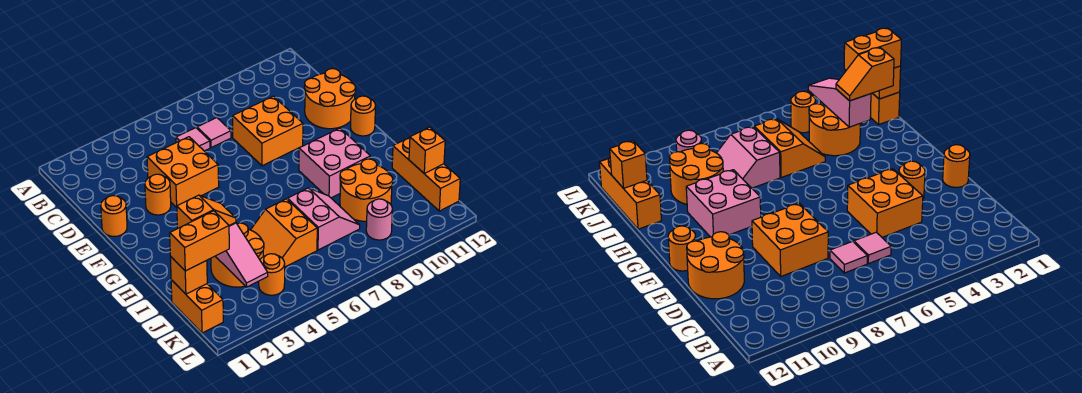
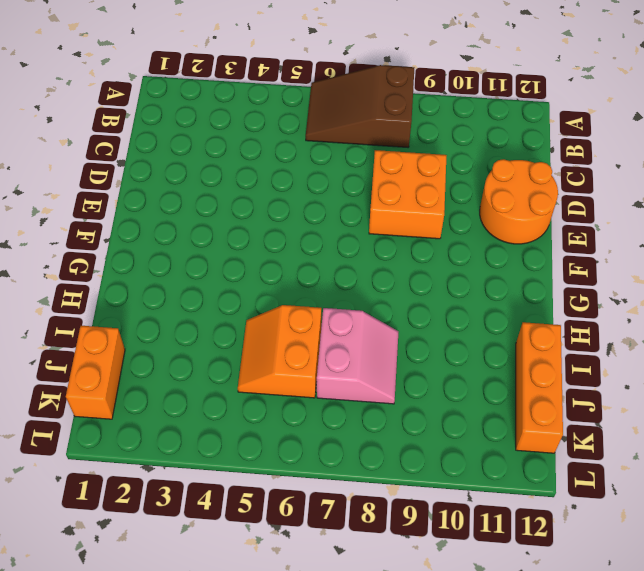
brown slope A6:B8 level 1 top 8 -> none
none -> pink tile C6 level 1
none -> pink tile C7 level 1
none -> orange brick D4:E5 level 1

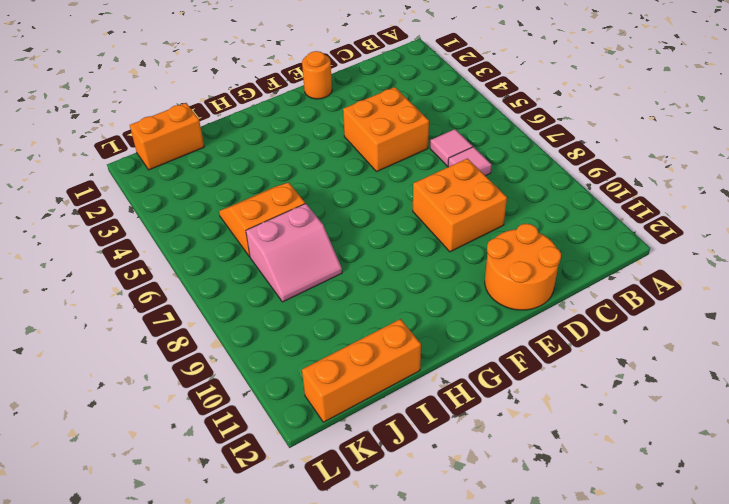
none -> orange round brick E3 level 1
none -> orange round brick F12 level 1
none -> pink brick G9:H10 level 1

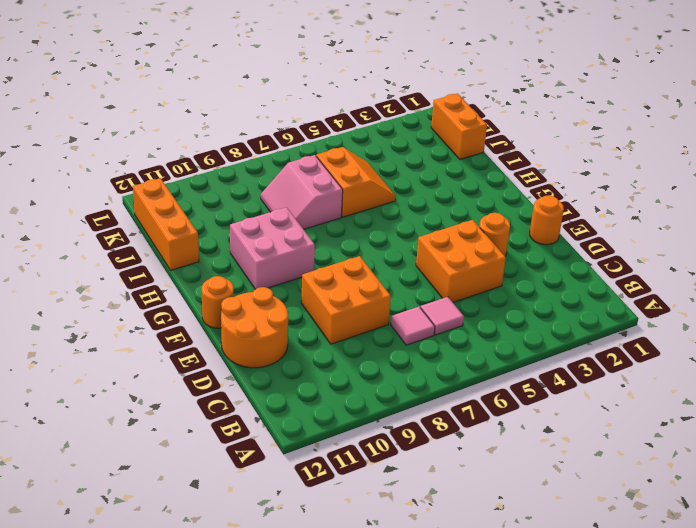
none -> orange round brick I3:J4 level 1
none -> orange round brick I9:J10 level 1
none -> orange round brick K4 level 1

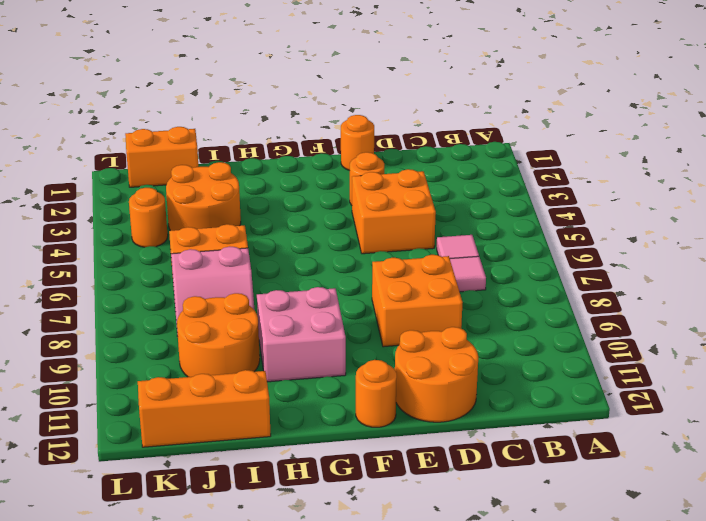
none -> pink round brick K9 level 1
none -> pink slope I3:K3 level 2 top I
none -> orange brick J1 level 2

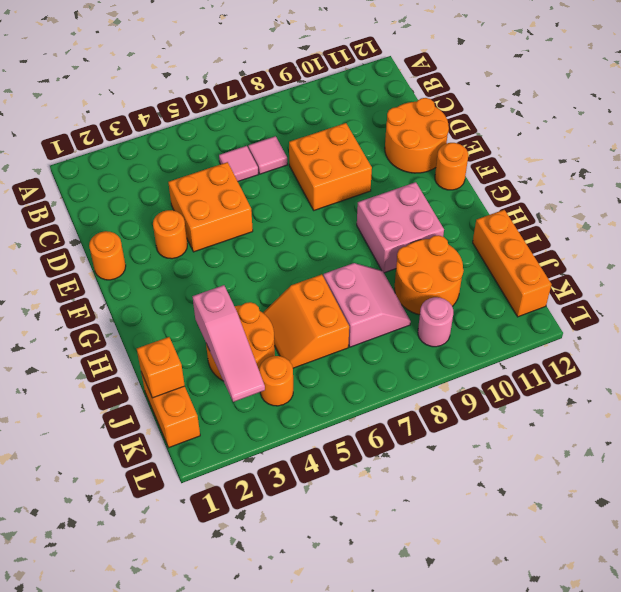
none -> orange brick J12 level 2
none -> orange slope I2:I3 level 3 top 2
none -> orange brick J1:J2 level 3

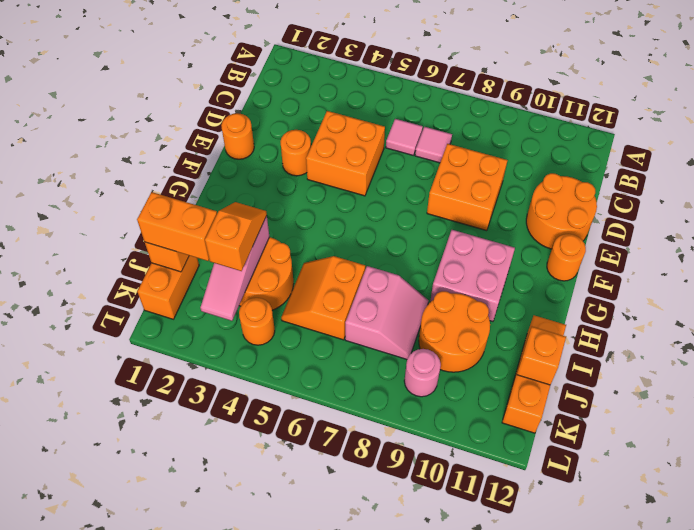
orange slope I3:J3 level 3 top J -> orange slope I2:I3 level 3 top 2

